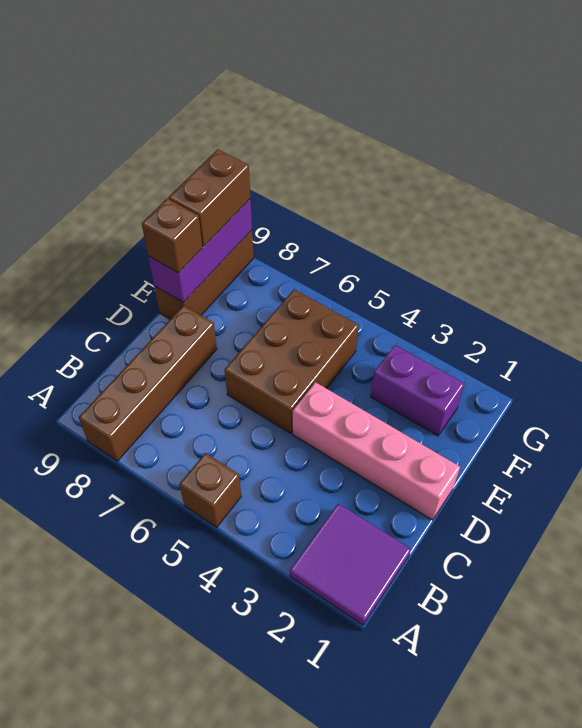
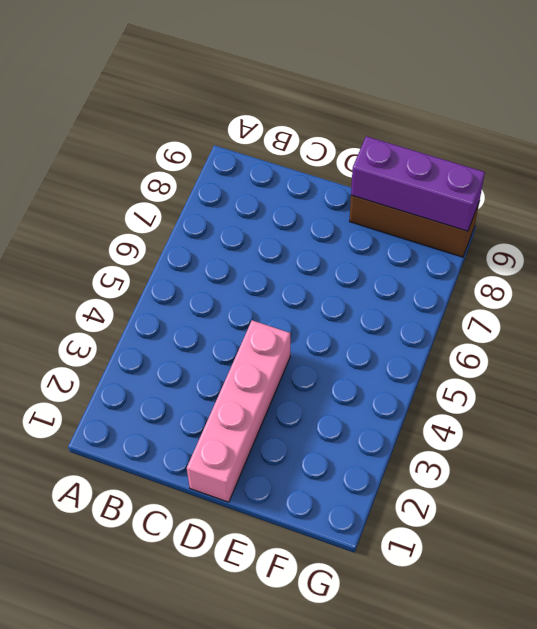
none -> purple tile A1:B2 level 1
none -> brown brick A5 level 1

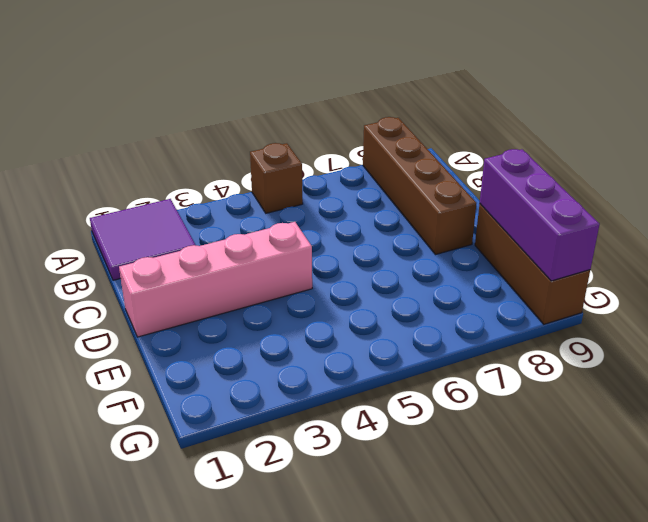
none -> brown brick D5:F6 level 1
none -> purple brick F2:F3 level 1

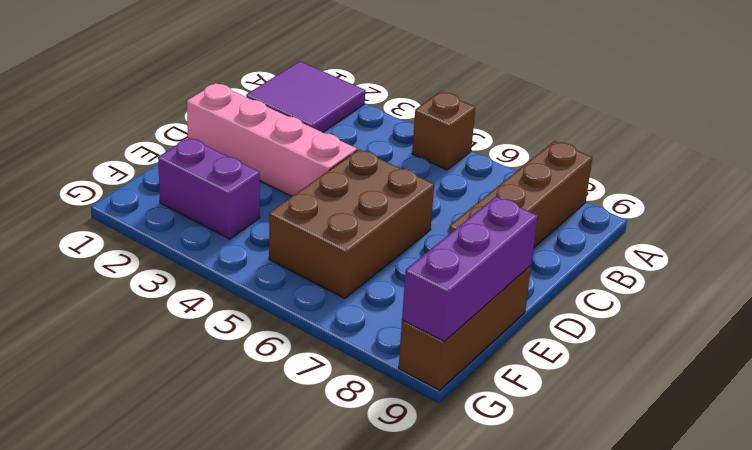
none -> brown brick E9 level 3
none -> brown brick F9:G9 level 3

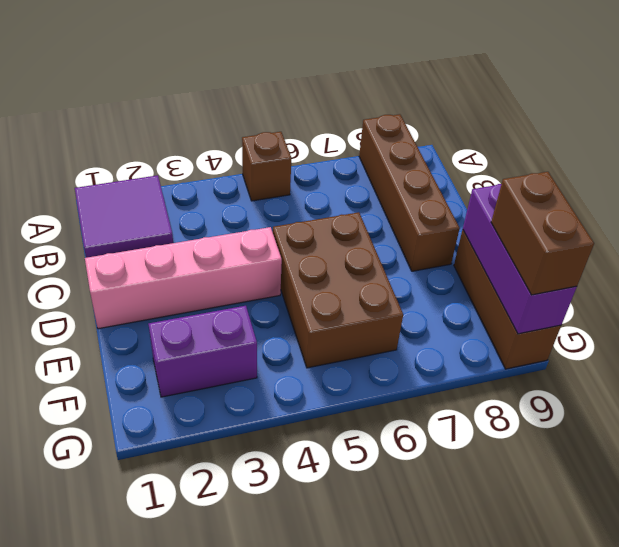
none -> brown brick E9 level 3

